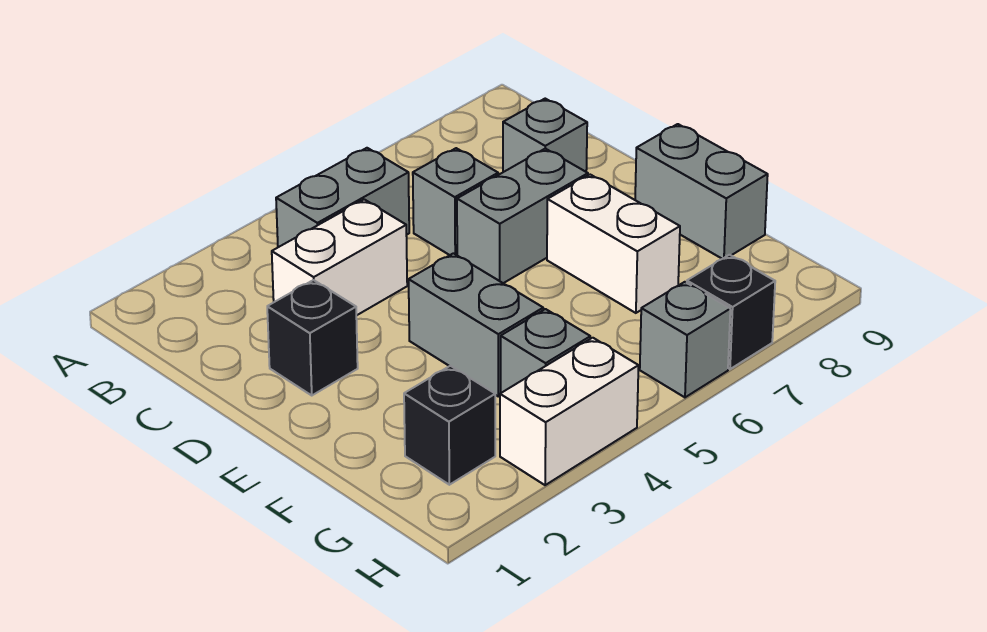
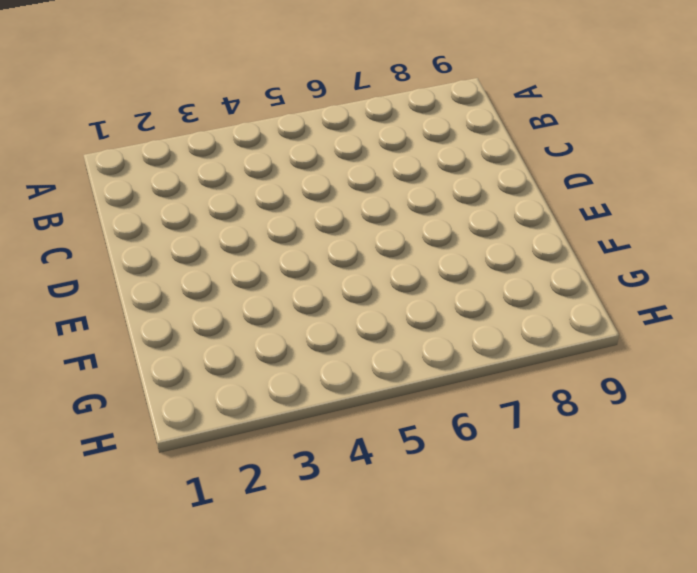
none -> grey brick B4:B5 level 1
none -> white brick C3:C4 level 1
none -> grey brick C6 level 1

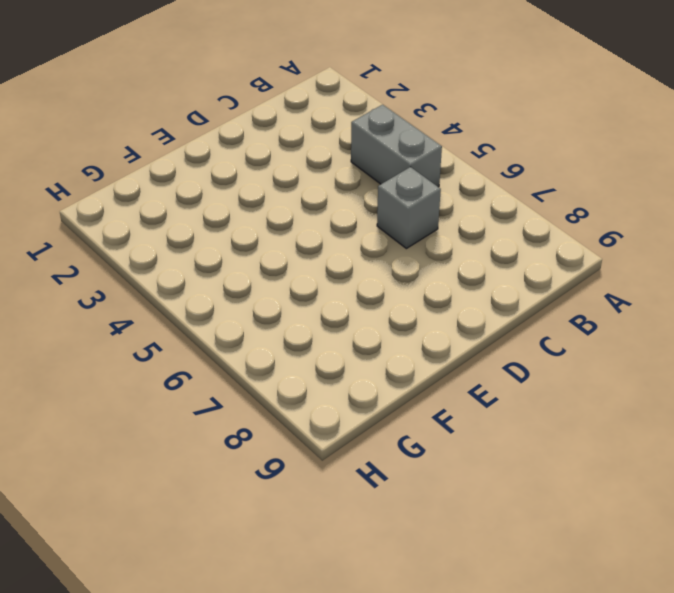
none -> white brick C3:C4 level 1
none -> grey brick C8 level 1
none -> black brick D2 level 1

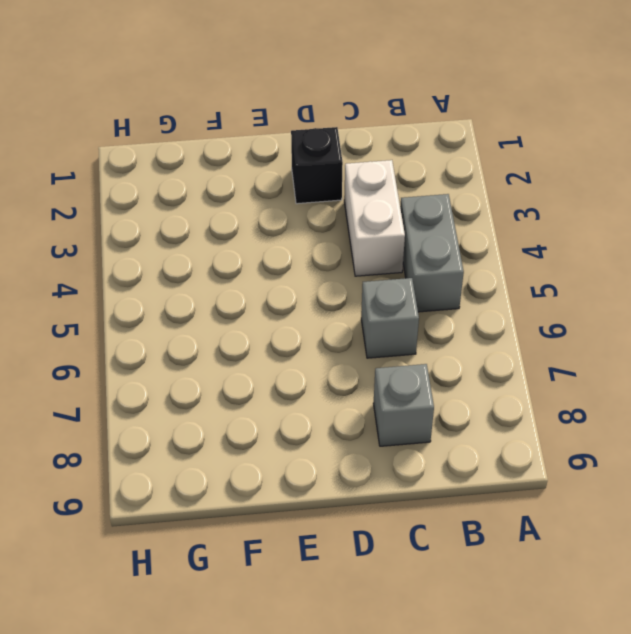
none -> grey brick D6:D7 level 1
none -> grey brick E4:F4 level 1
none -> white brick E7:F7 level 1

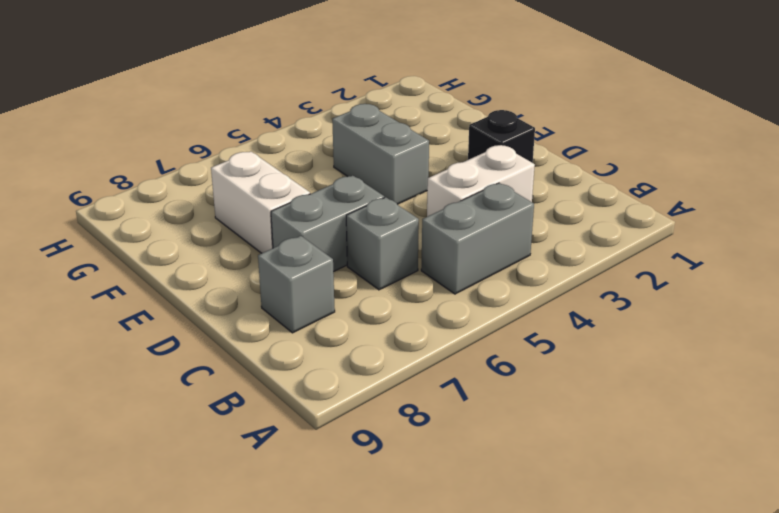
none -> grey brick E9:F9 level 1
none -> black brick G2 level 1
none -> grey brick G4 level 1

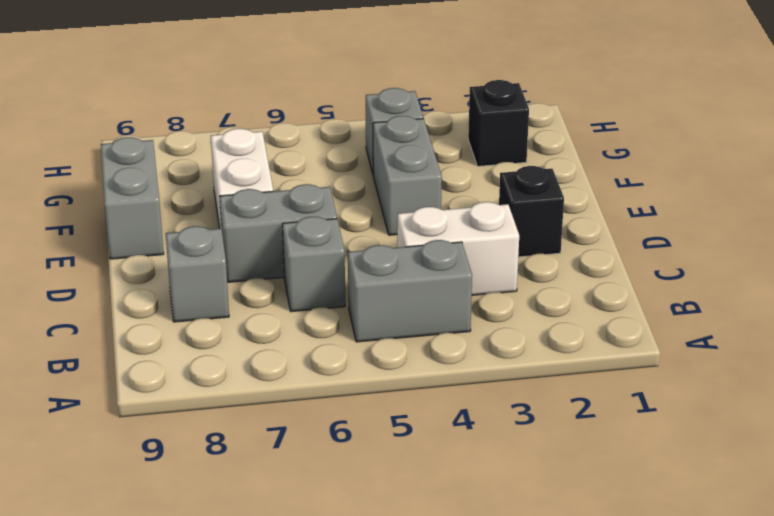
none -> white brick H3:H4 level 1
none -> grey brick H6 level 1
none -> black brick H7 level 1

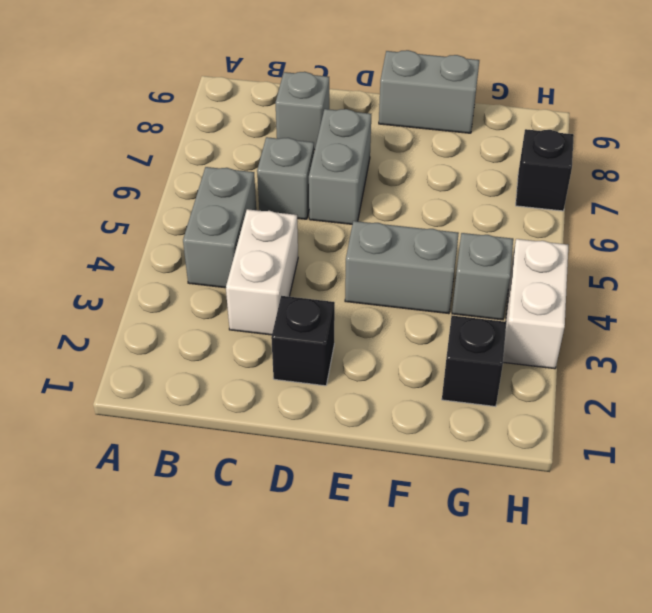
none -> white brick E7:F7 level 1
none -> grey brick H6 level 1

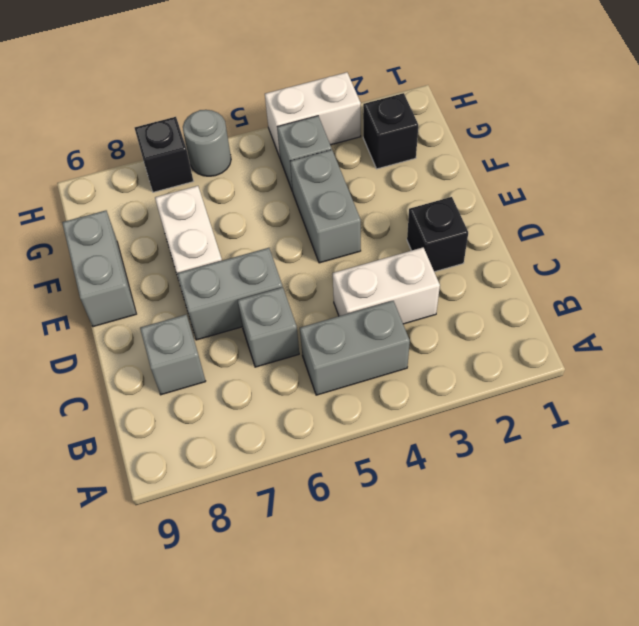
grey round brick H6 level 1 -> grey brick H6 level 1

